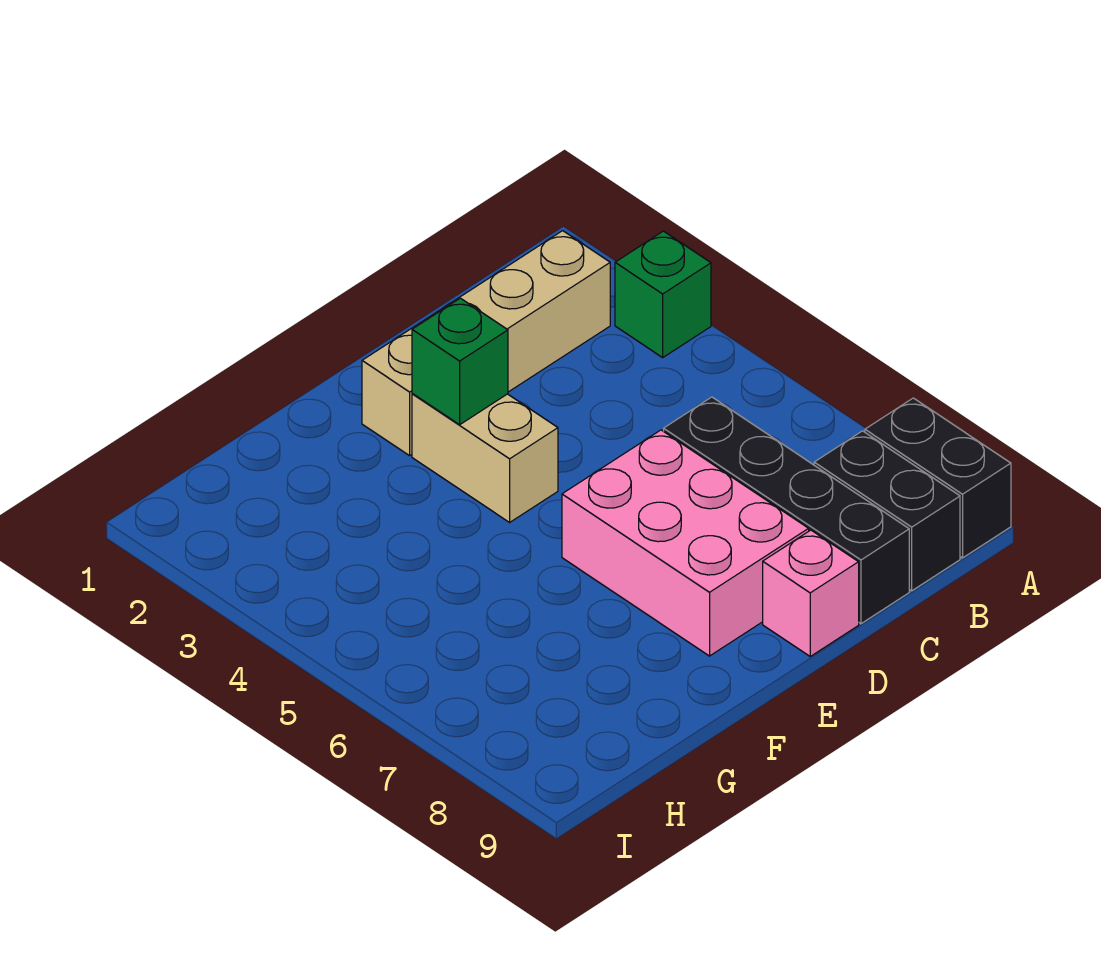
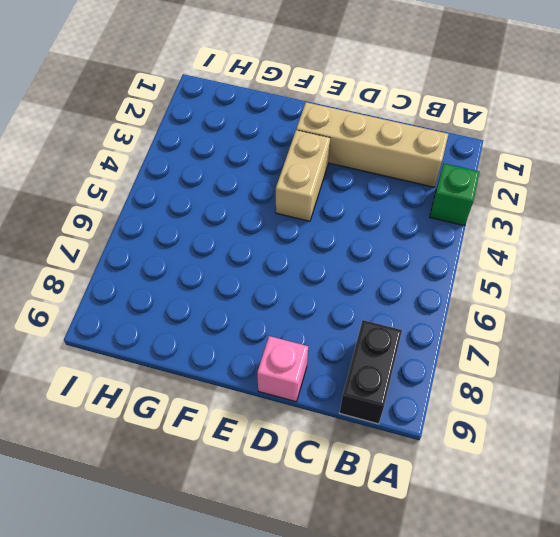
none -> black brick A8:A9 level 1
none -> black brick C6:C9 level 1

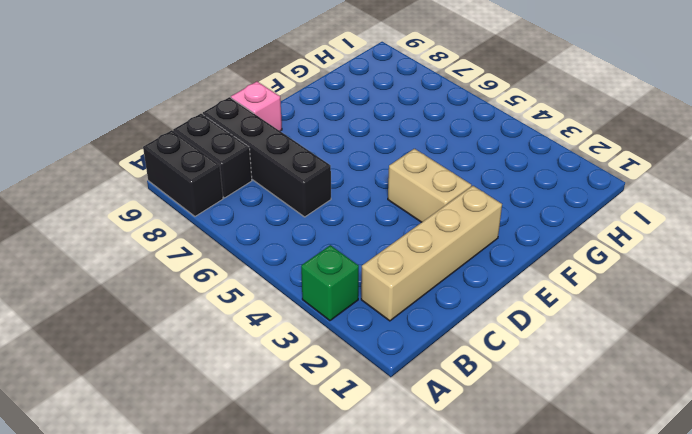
none -> pink brick D6:E8 level 1
none -> green brick E3 level 2

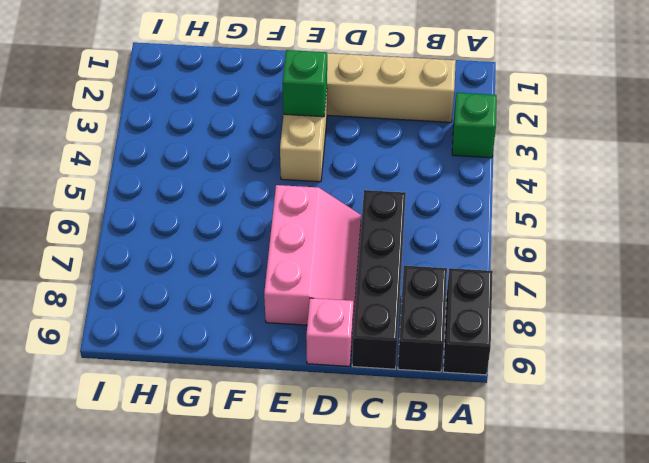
pink slope D6:E8 level 1 top E -> pink brick D6:E8 level 1

